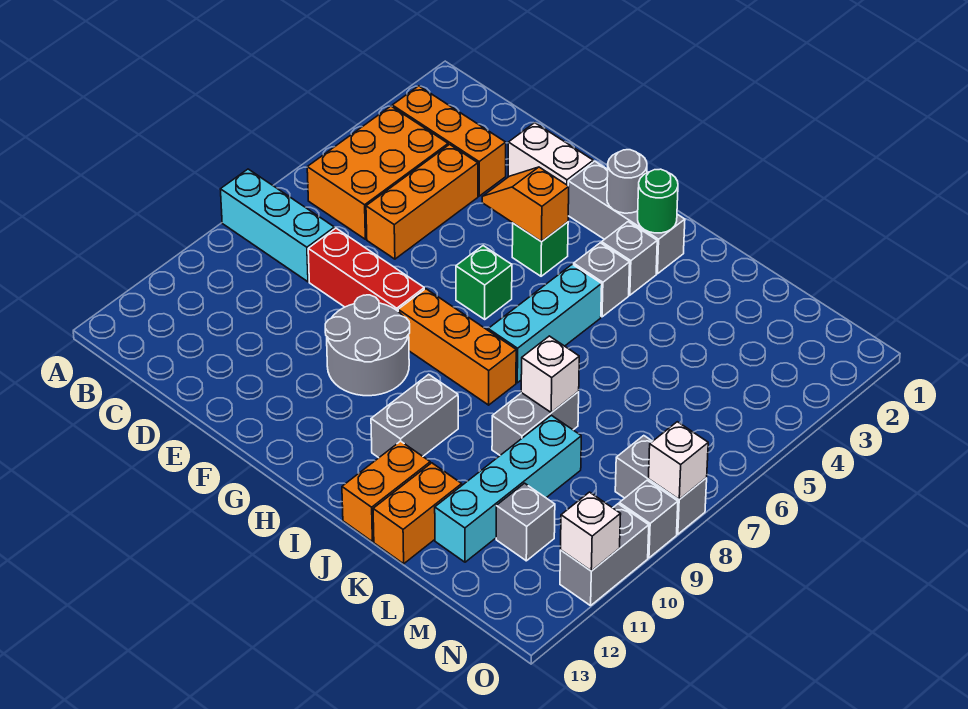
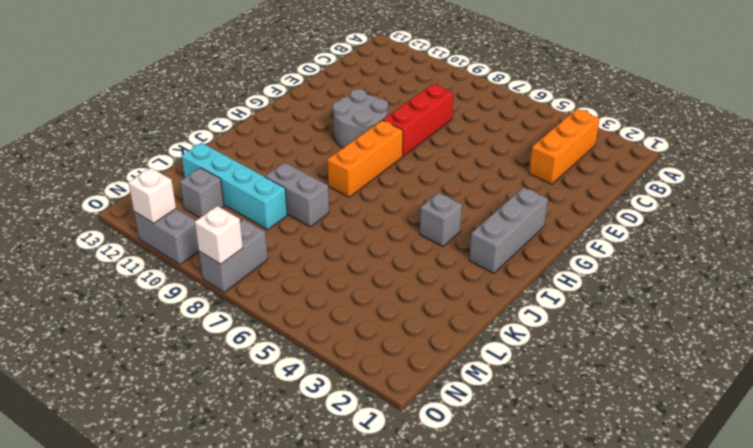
none -> cyan brick A8:C8 level 1
none -> orange brick B4:C6 level 1
none -> orange brick D4:D6 level 1

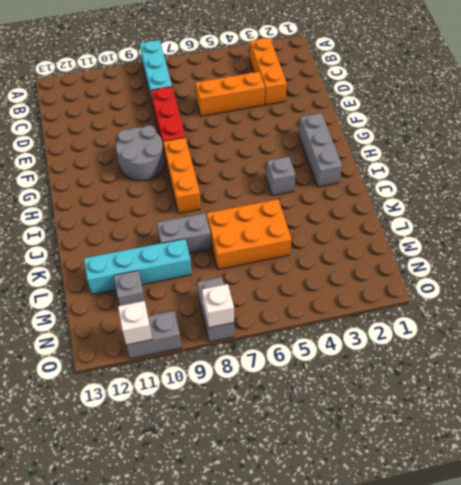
orange brick K5:L7 level 1 -> orange brick B4:C6 level 1
none -> white brick E2:F2 level 1
none -> green brick G4 level 1
none -> green brick G6 level 1

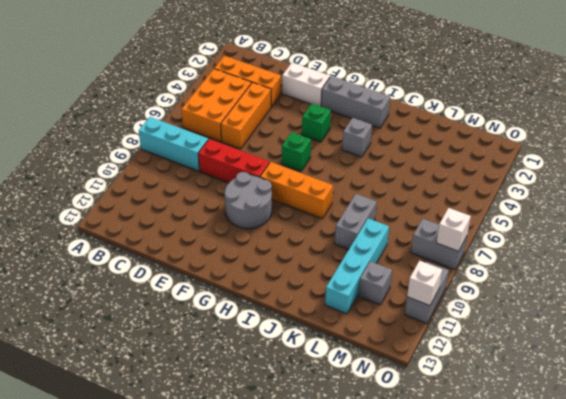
none -> grey brick I3 level 1
none -> cyan brick I5:I7 level 1
none -> grey brick I10:I11 level 1

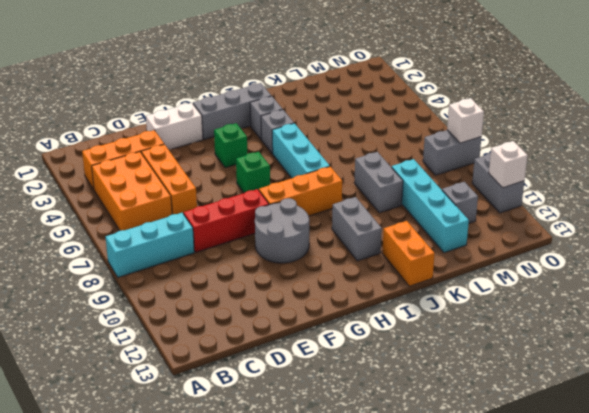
none -> orange brick K12:K13 level 1
none -> grey brick O9 level 1
none -> orange slope F4:G4 level 2 top G

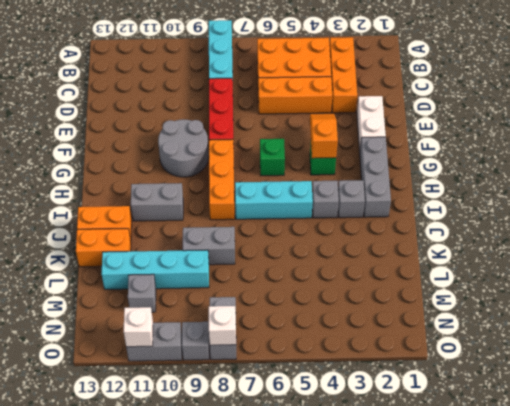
none -> grey round brick H2 level 2
none -> green round brick I2 level 2
none -> white brick K8 level 2

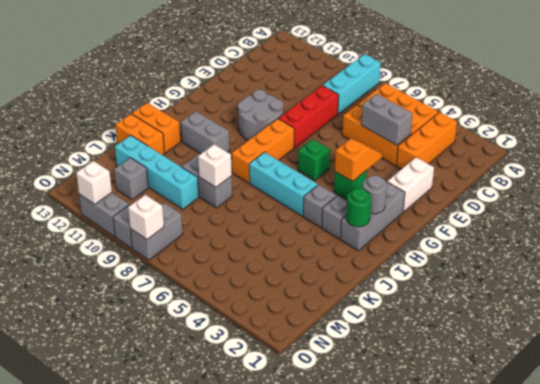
grey brick D4:D5 level 2 -> none

